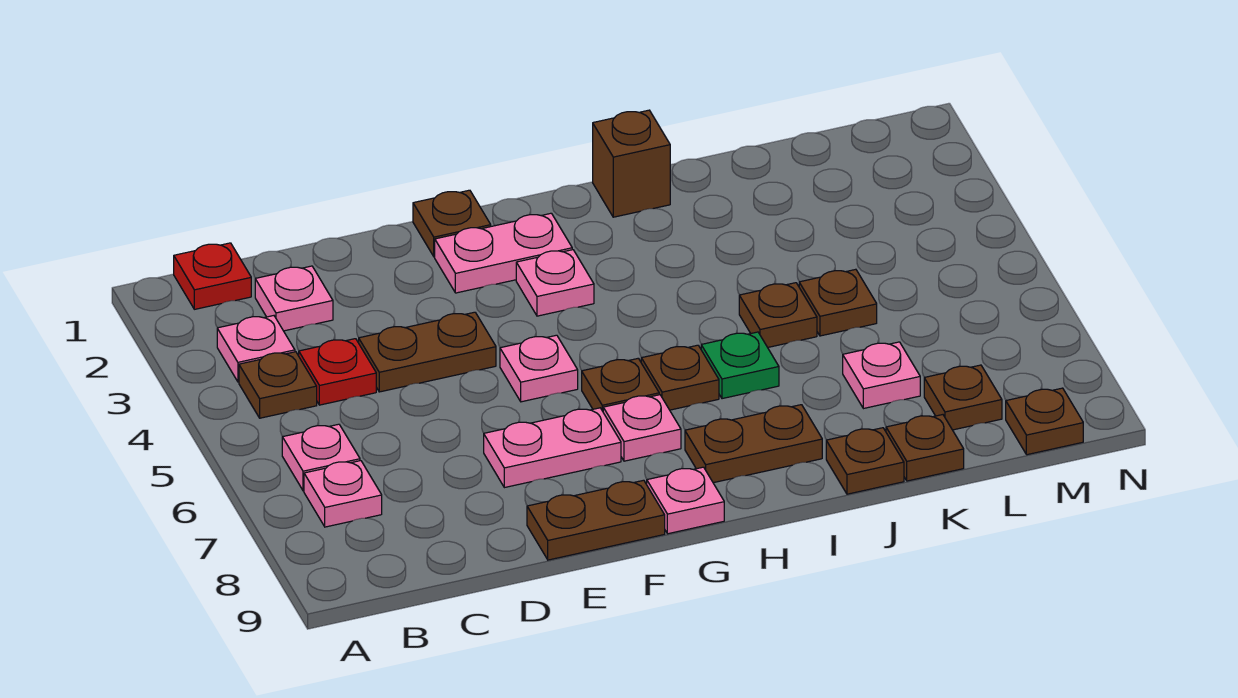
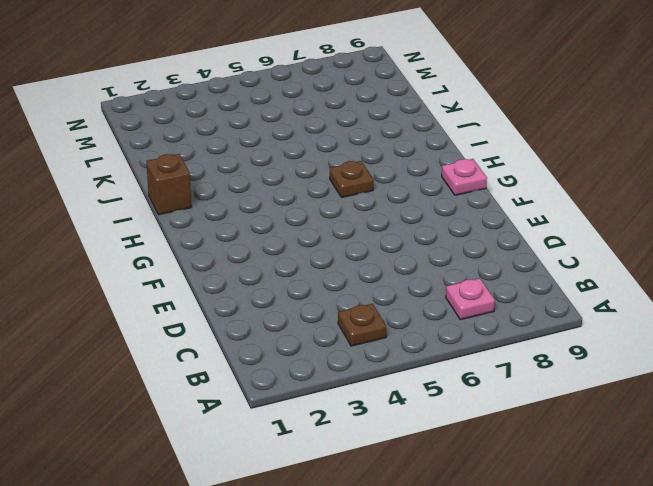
none -> red plate B1 level 1
none -> pink plate B3 level 1
none -> pink plate B6 level 1

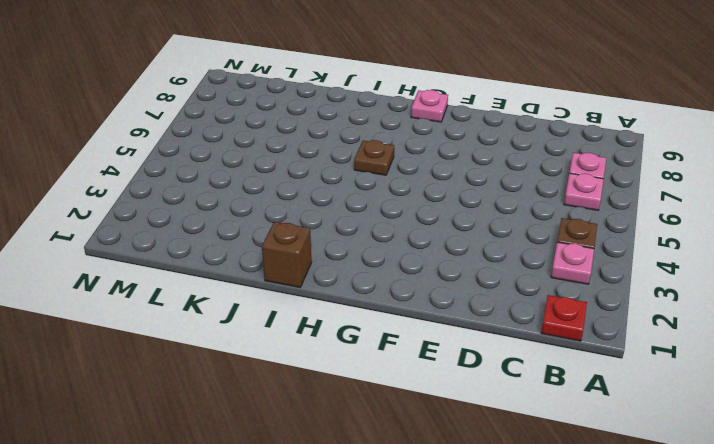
none -> pink plate C2 level 1
none -> red plate C4 level 1
none -> brown plate D4:E4 level 1

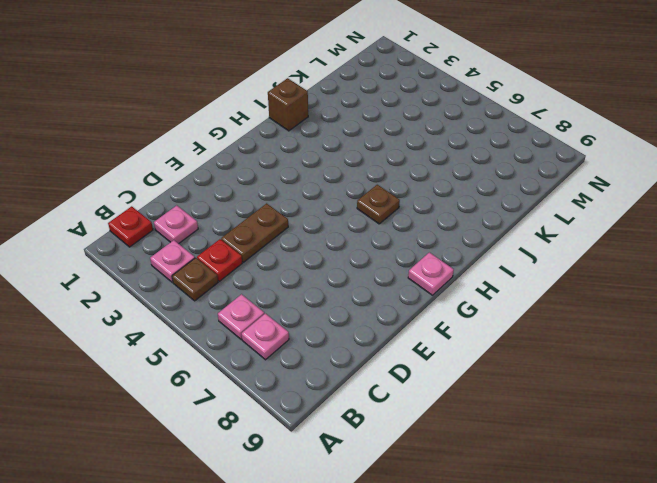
none -> pink plate E7:F7 level 1
none -> brown plate E9:F9 level 1
none -> brown plate F1 level 1

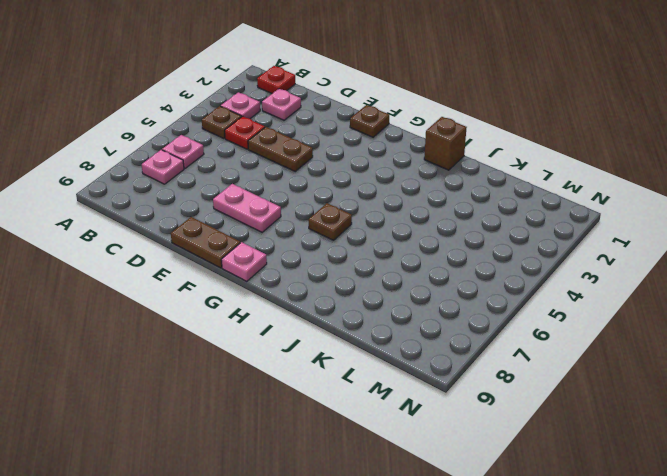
none -> pink plate F2:G2 level 1
none -> pink plate F5 level 1
none -> pink plate G3 level 1

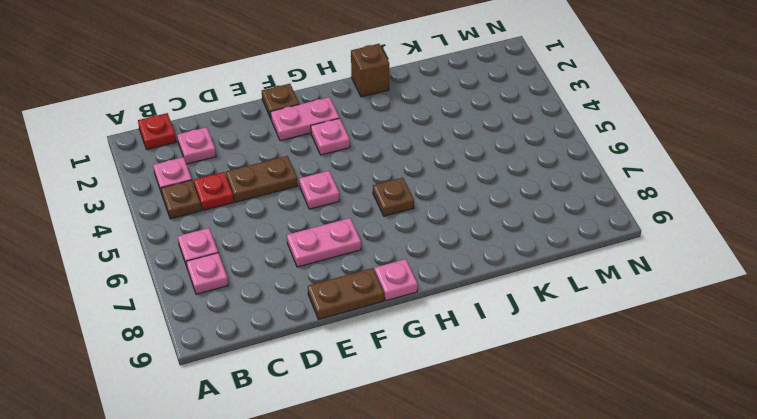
none -> brown plate G6 level 1
none -> pink plate G7 level 1
none -> brown plate H8:I8 level 1

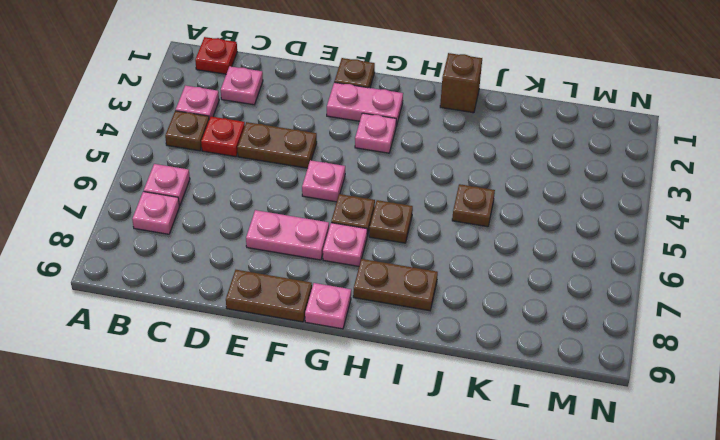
none -> green plate I6 level 1
none -> brown plate J9 level 1
none -> brown plate K5 level 1

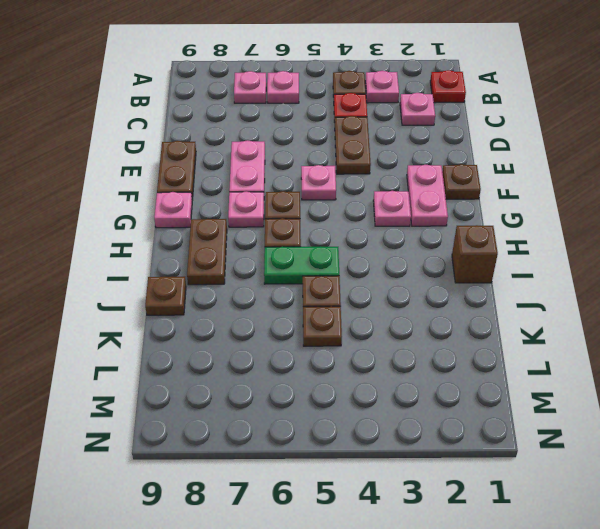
green plate I5:I6 level 1 -> green plate I6 level 1
none -> pink plate K7 level 1
none -> brown plate K9 level 1
none -> brown plate L8 level 1

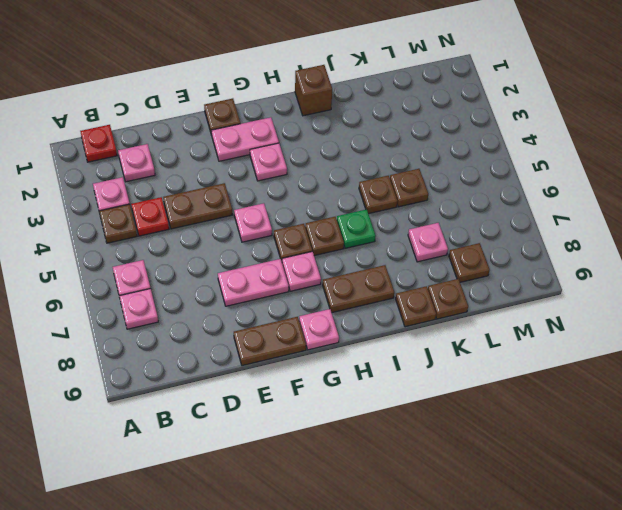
none -> brown plate M9 level 1

